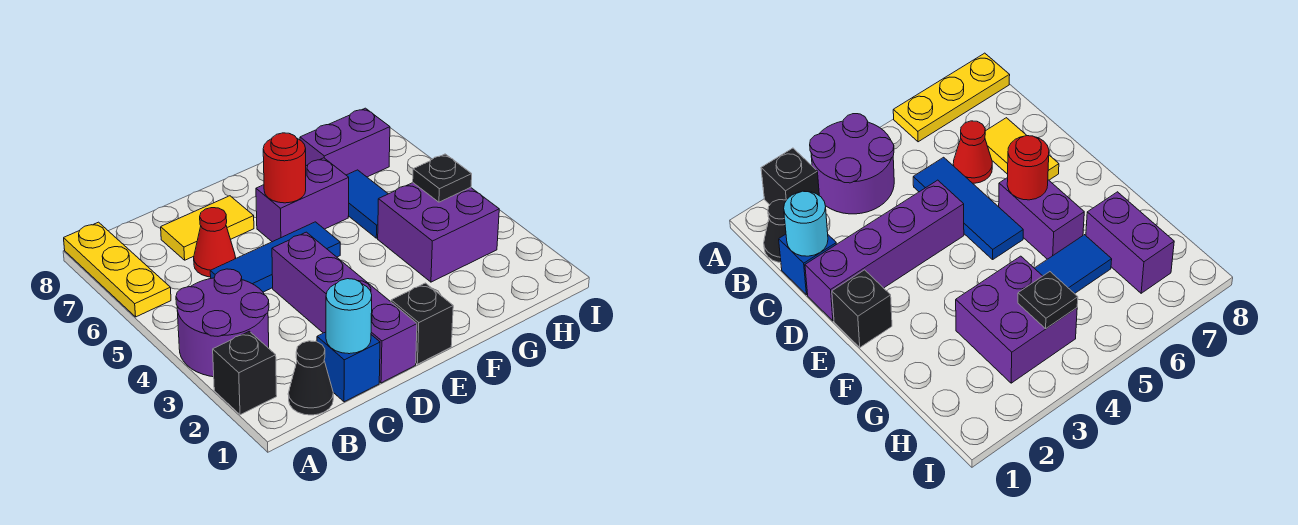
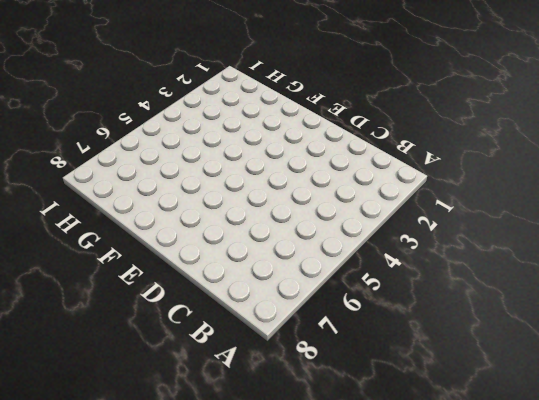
none -> black brick A2 level 1
none -> purple round brick A3:B4 level 1
none -> yellow plate A6:A8 level 1

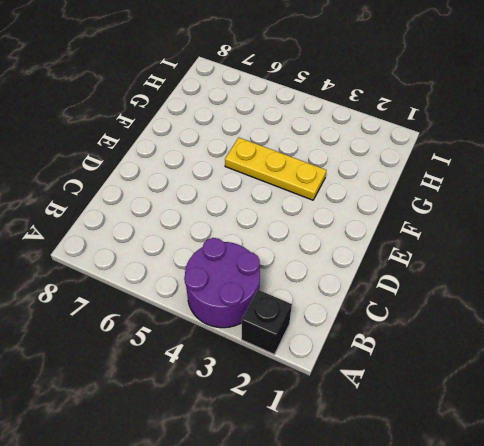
yellow plate F3:F5 level 1 -> yellow plate A6:A8 level 1
none -> black cone B1 level 1
none -> blue brick C1 level 1
none -> blue tile C5:E5 level 1

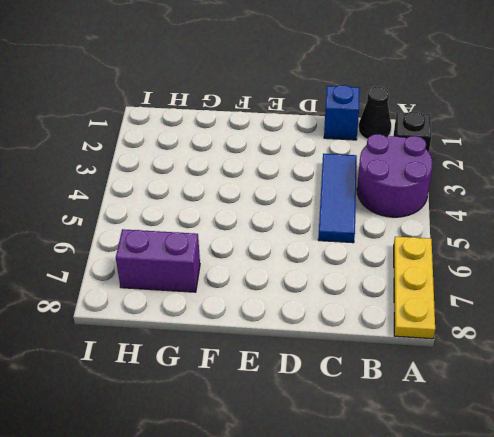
blue tile C3:C5 level 1 -> blue tile C5:E5 level 1
none -> red cone C6 level 1
none -> yellow tile C7:D7 level 1
none -> purple brick D1:D4 level 1

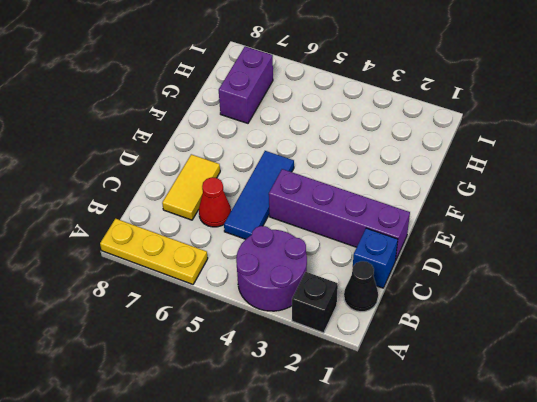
none -> black brick E1 level 1
none -> purple brick E6:F6 level 1
none -> purple brick G3:H4 level 1

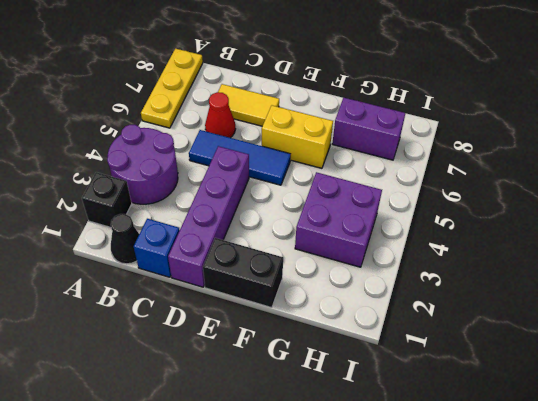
black brick E1:F1 level 1 -> black brick E1 level 1
yellow brick E6:F6 level 1 -> purple brick E6:F6 level 1
none -> blue tile G5:G6 level 1
none -> cyan round brick C1 level 2
none -> red round brick E6 level 2

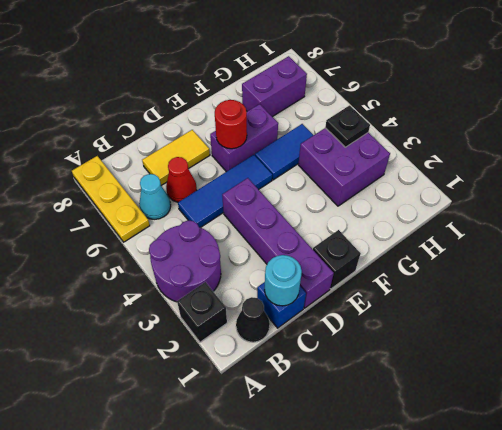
cyan cone B6 level 1 -> none
blue tile F5:G5 level 1 -> blue tile G5:G6 level 1

